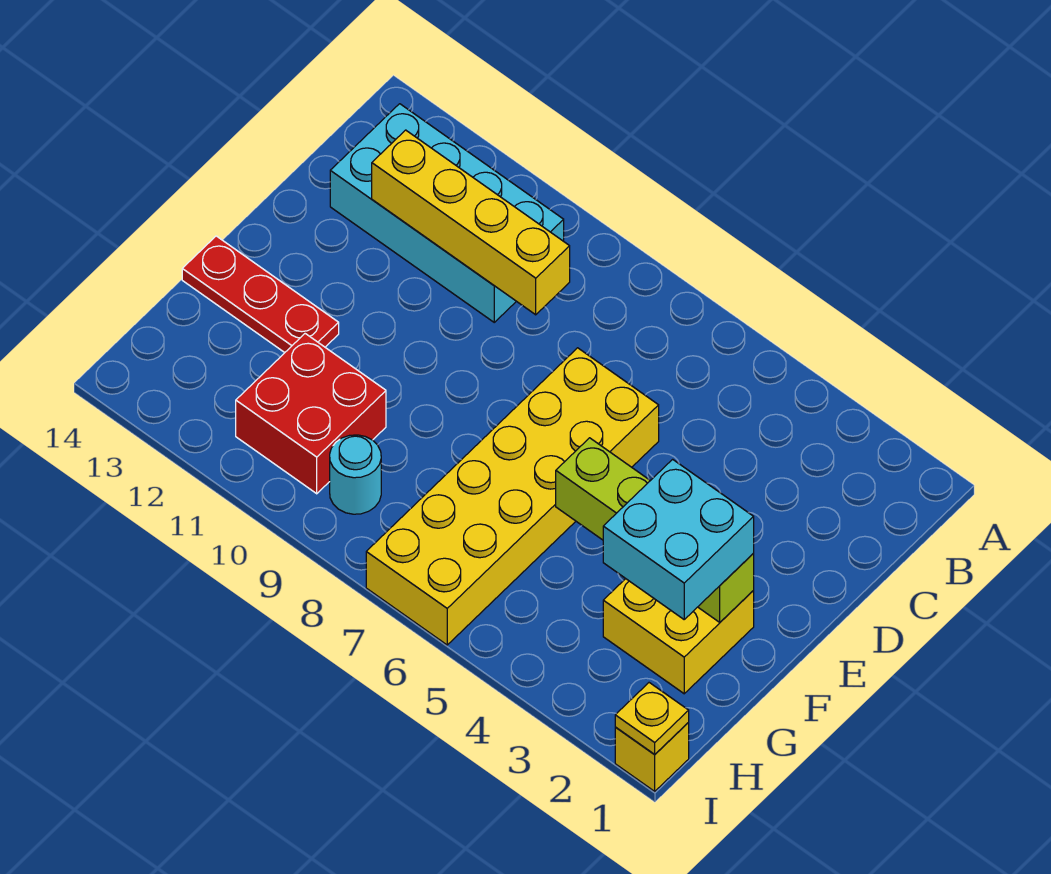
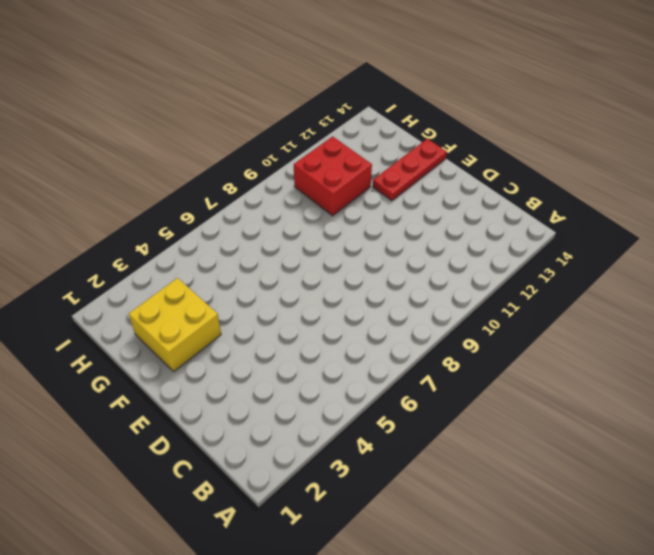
none -> cyan brick B10:C13 level 1
none -> yellow brick D6:I7 level 1

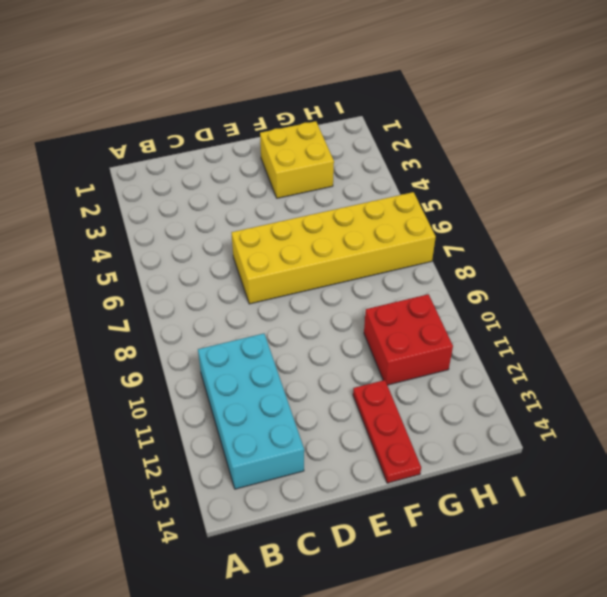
none -> cyan round brick H9 level 1
none -> yellow brick I1 level 1

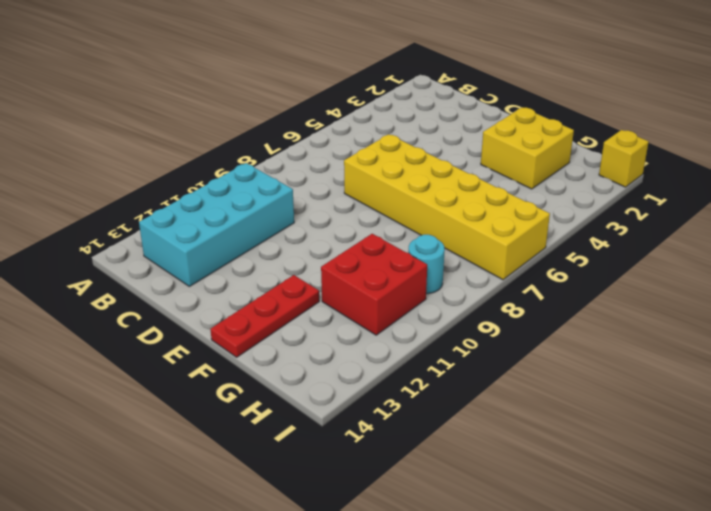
none -> yellow brick C9:C12 level 2
none -> lime brick F2:F5 level 2

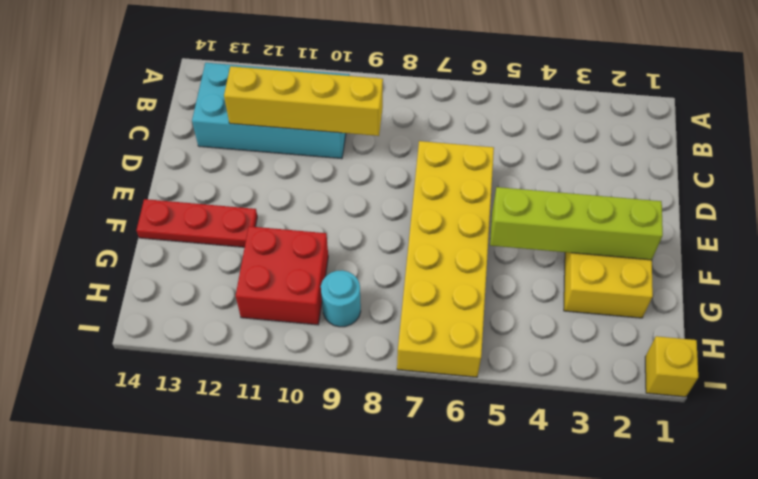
none -> yellow plate I1 level 2
none -> cyan brick F2:G3 level 3

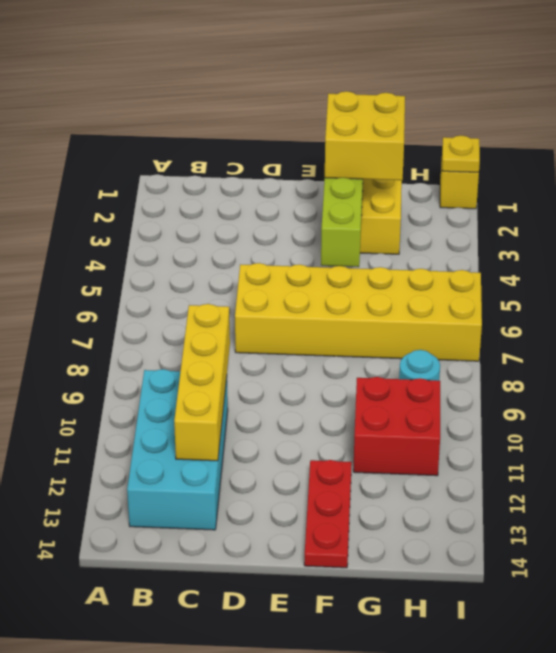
yellow brick F2:G3 level 3 -> cyan brick F2:G3 level 3

